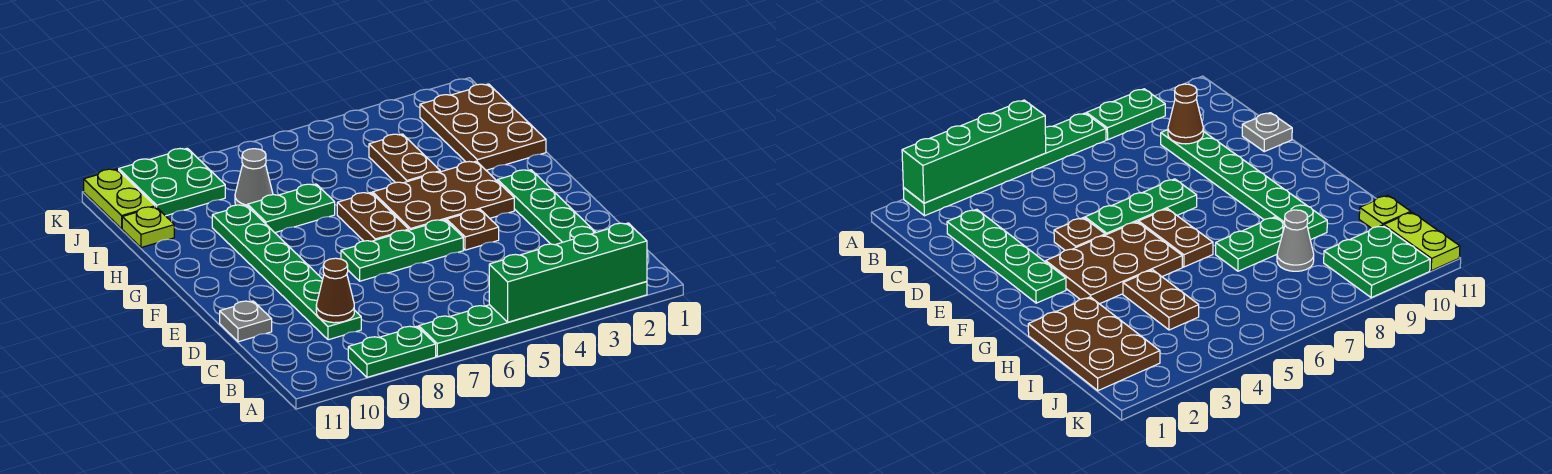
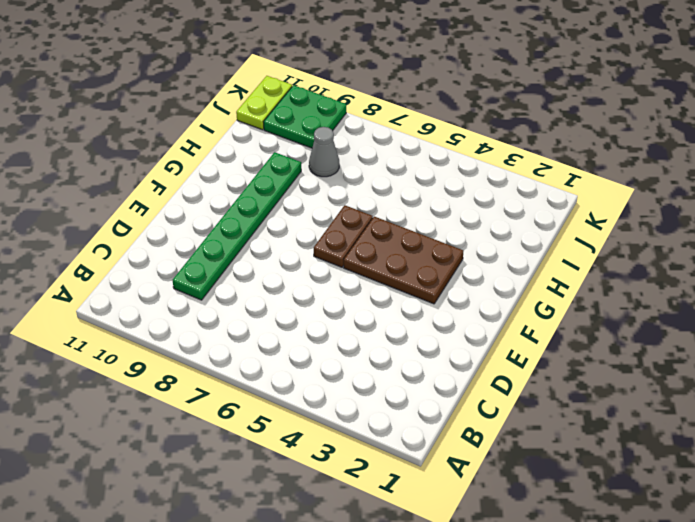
none -> green plate A2:A7 level 1
none -> green plate A8:A9 level 1
none -> green plate C2:F2 level 1

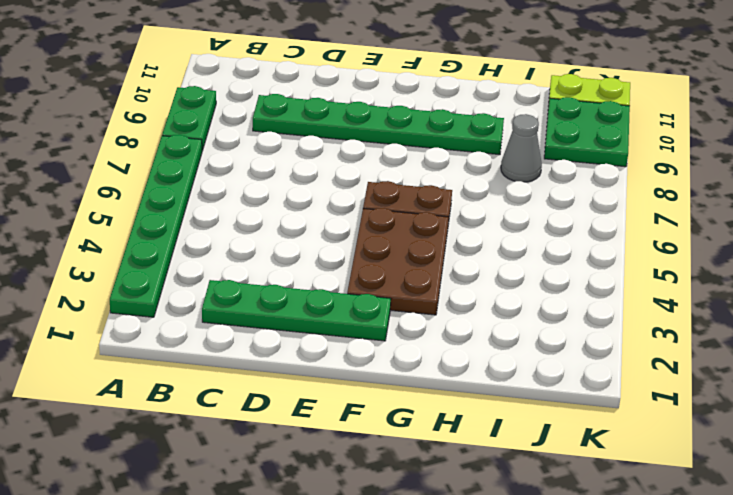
none -> grey plate D11 level 1
none -> brown plate E4 level 1
none -> green plate E5:E7 level 1

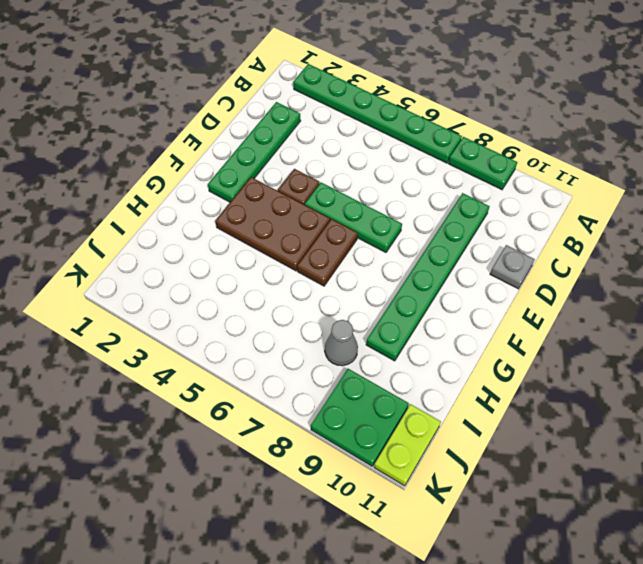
none -> brown plate H1:J2 level 1
none -> brown plate H4:I4 level 1
none -> green plate H7:H8 level 1

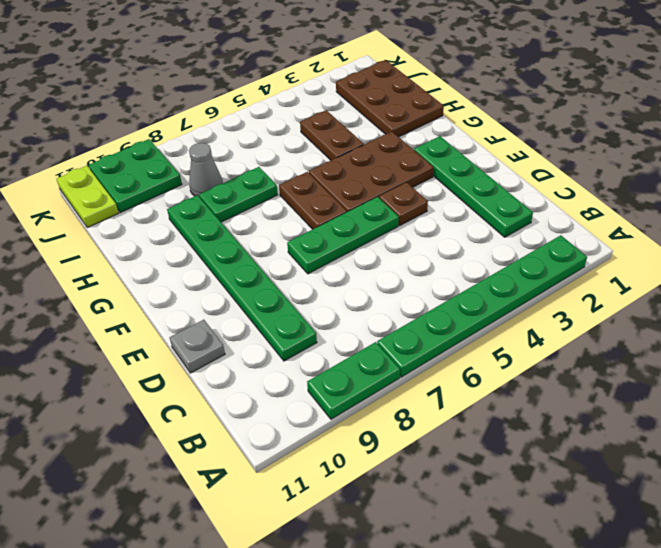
none -> lime plate I11 level 1
none -> green brick A2:A5 level 2
none -> brown cone C9 level 2

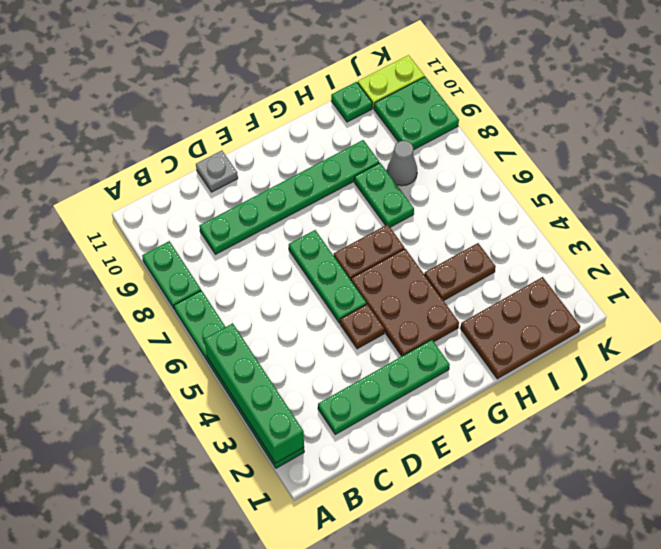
green plate I11 level 1 -> lime plate I11 level 1
none -> brown cone C9 level 2

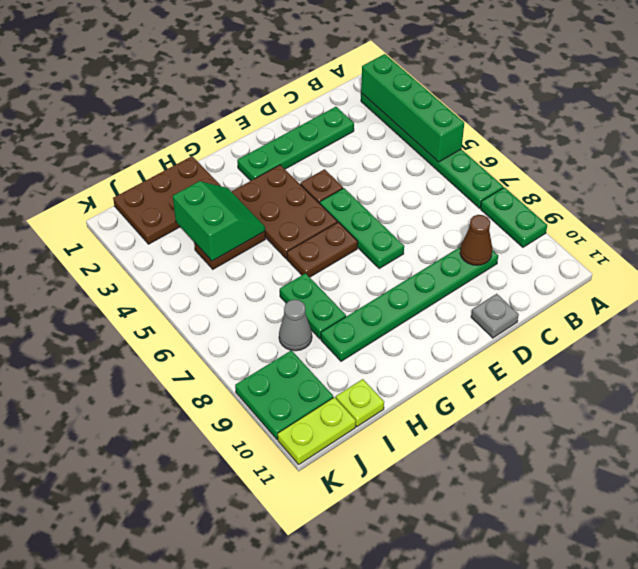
green slope H3:I4 level 2 top I -> none

